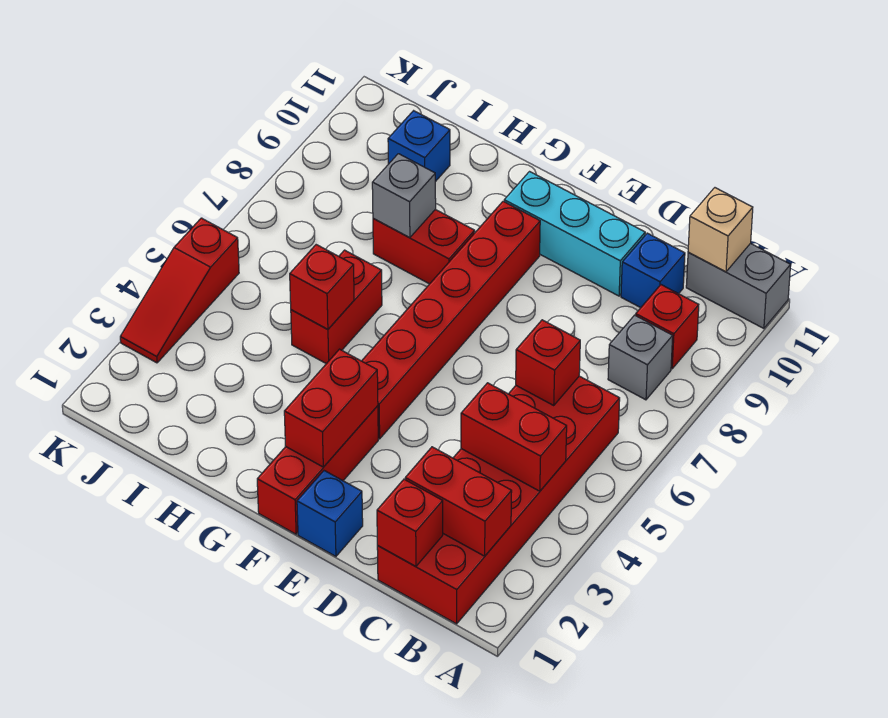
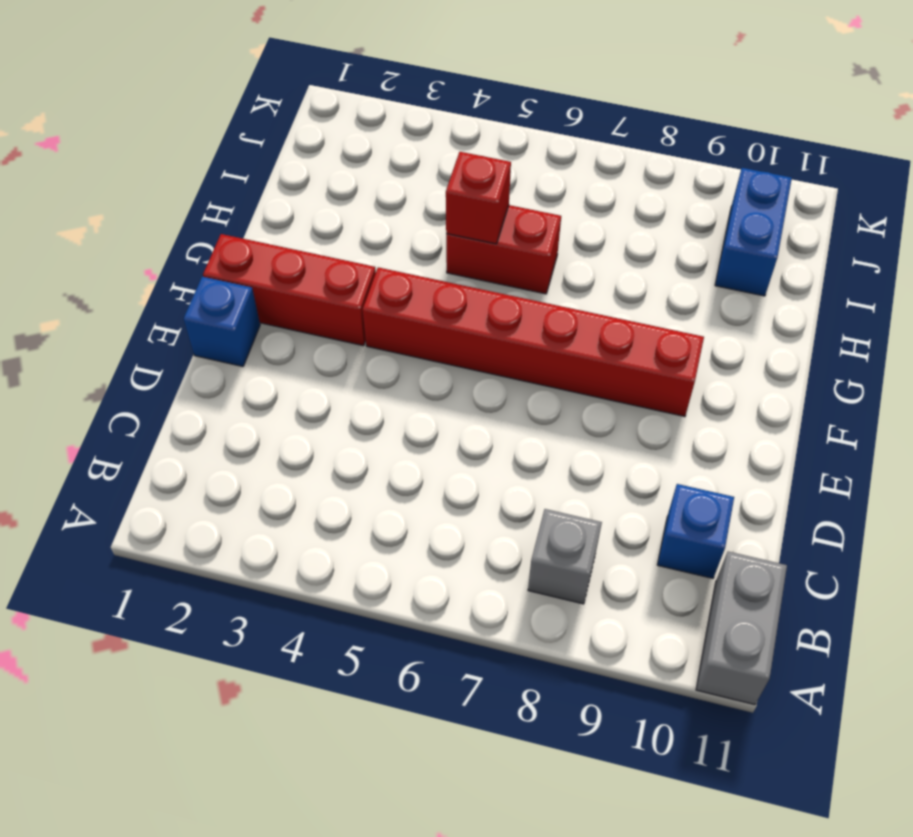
blue brick I10:J10 level 1 -> blue brick I10 level 1
none -> red brick B1:C6 level 1
none -> red brick B9 level 1
none -> cyan brick D10:F10 level 1

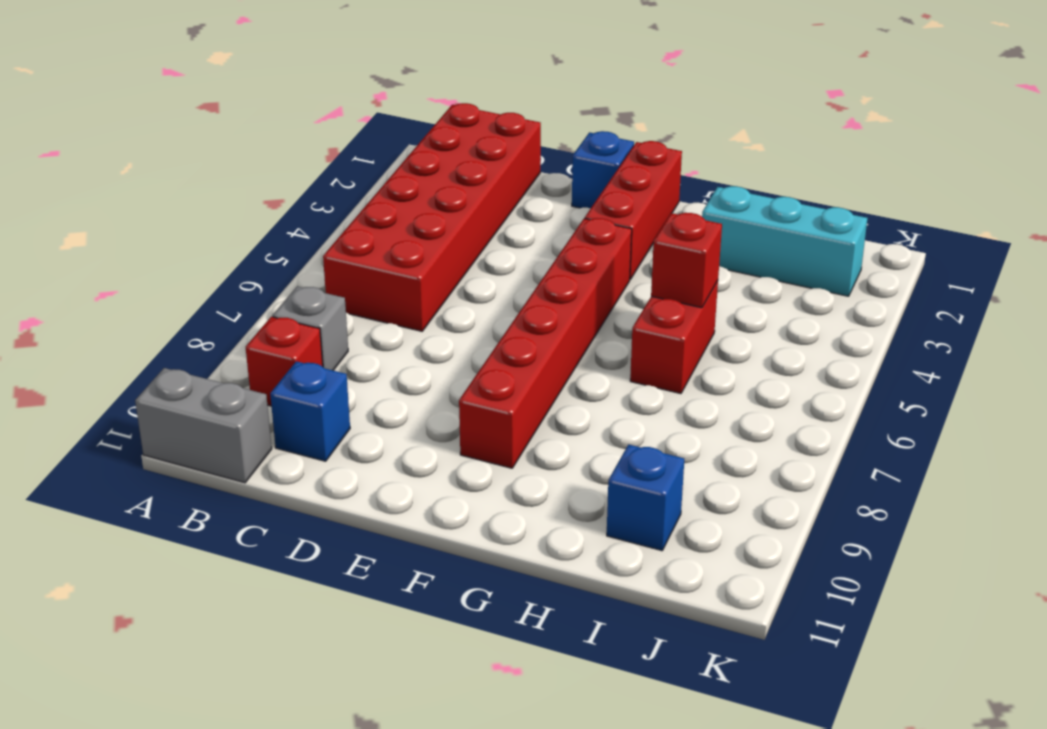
cyan brick H2:J2 level 1 -> cyan brick D10:F10 level 1
none -> red brick G8:H8 level 1
none -> red slope K3:K5 level 1 top 5
none -> red brick B2:C2 level 2

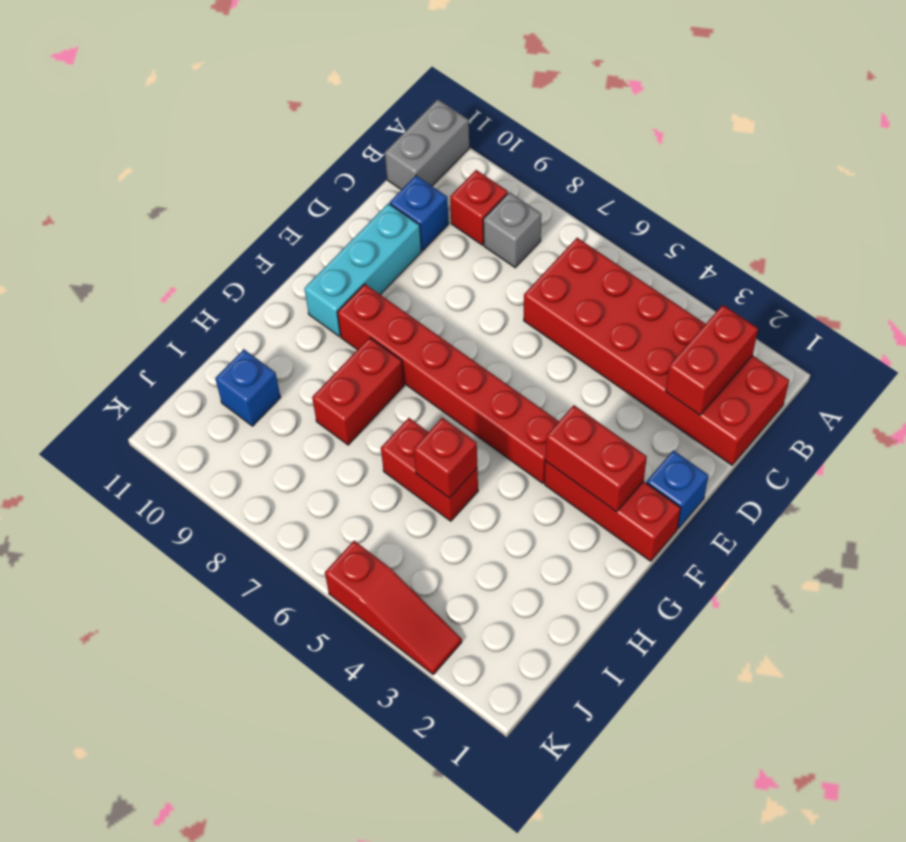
none -> red brick B4:C4 level 2
none -> tan brick B11 level 2
none -> red brick C1 level 2

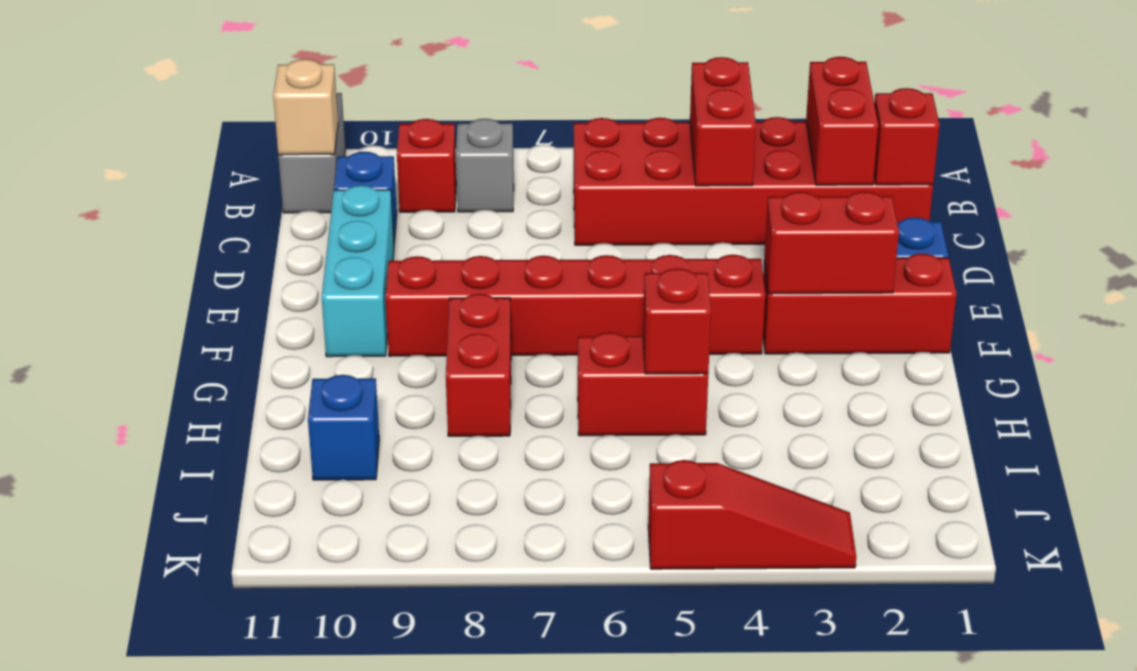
none -> red brick C6 level 2
none -> grey brick H8 level 2

